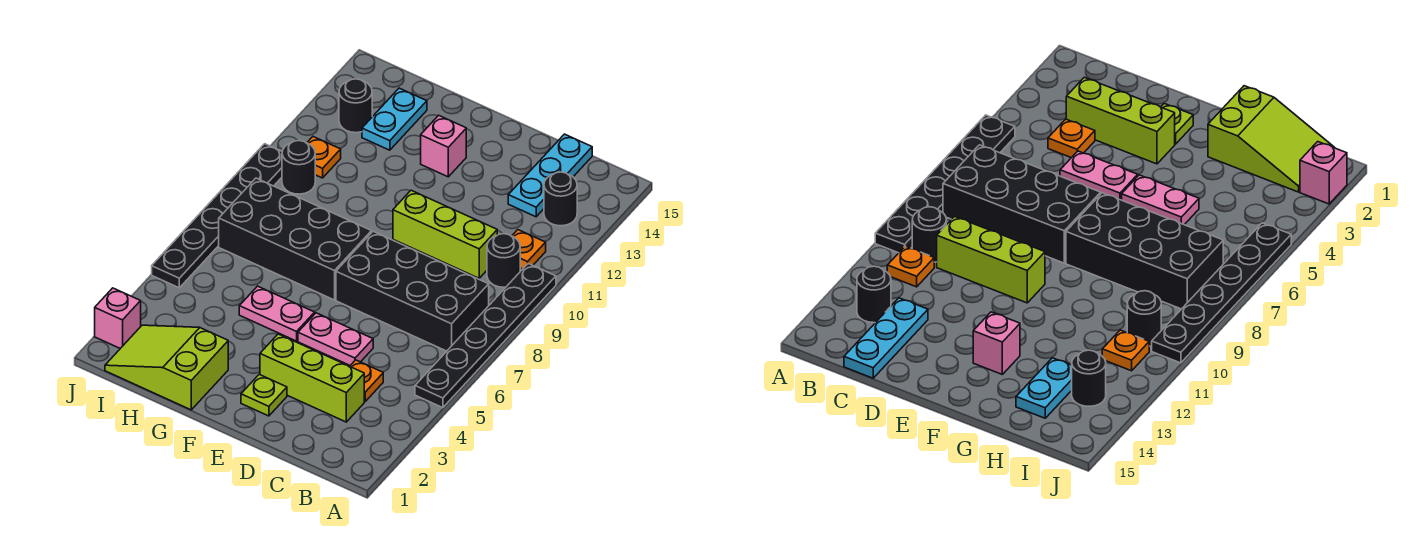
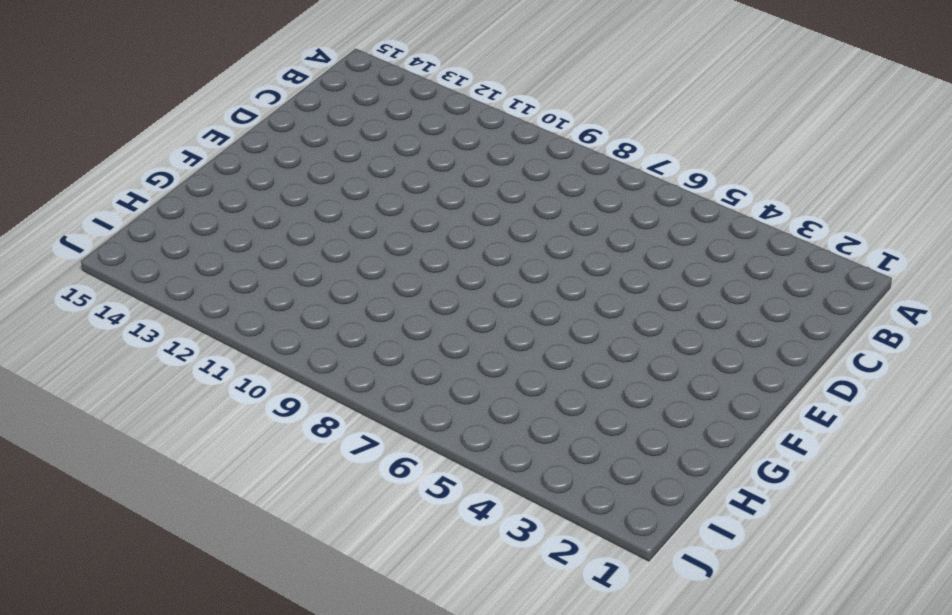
none -> black plate A5:A10 level 1
none -> black brick B7:E8 level 1
none -> black round brick B10 level 1

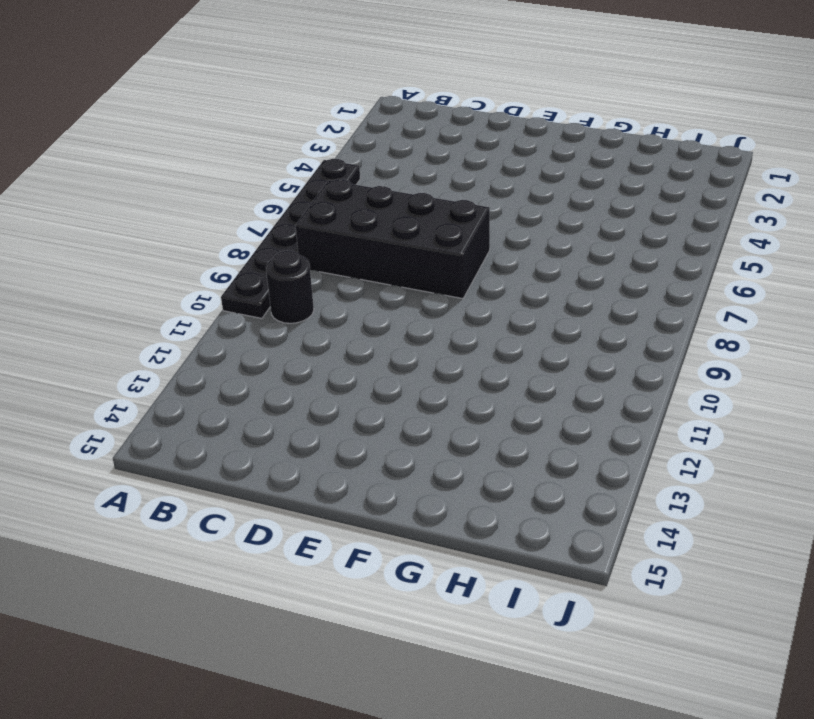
none -> orange plate B11 level 1
none -> black round brick B13 level 1
none -> lime brick C3:E3 level 1

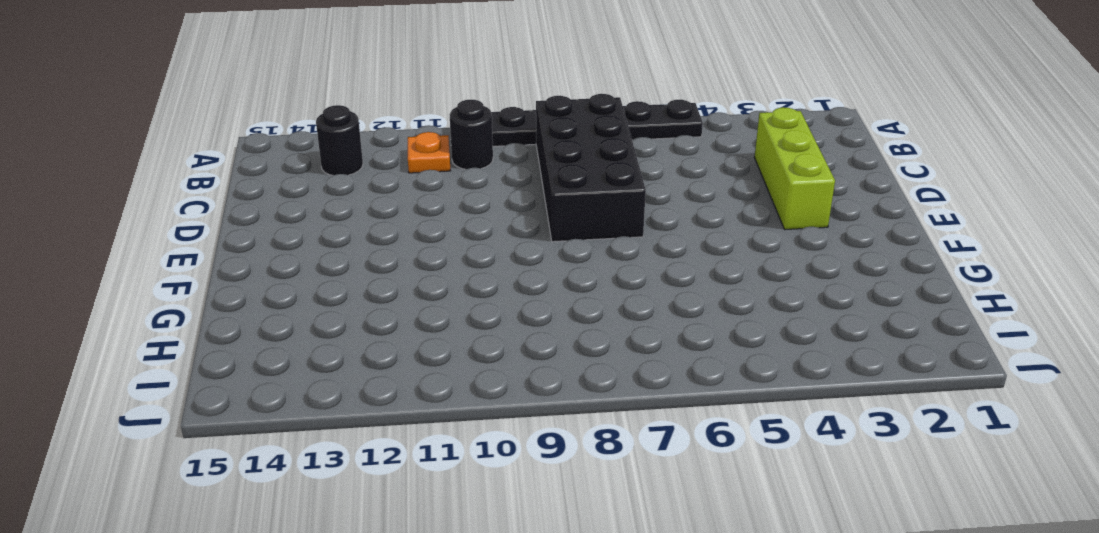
none -> orange plate C4 level 1
none -> lime brick C10:E10 level 1
none -> cyan plate C13:C15 level 1

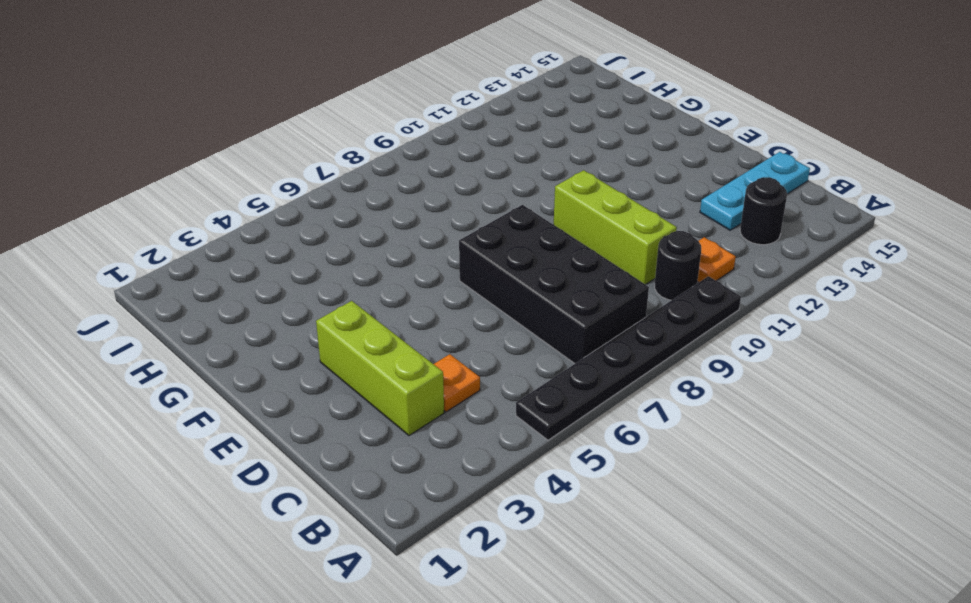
none -> pink plate D5:E5 level 1
none -> lime plate E2 level 1
none -> pink plate F5:G5 level 1

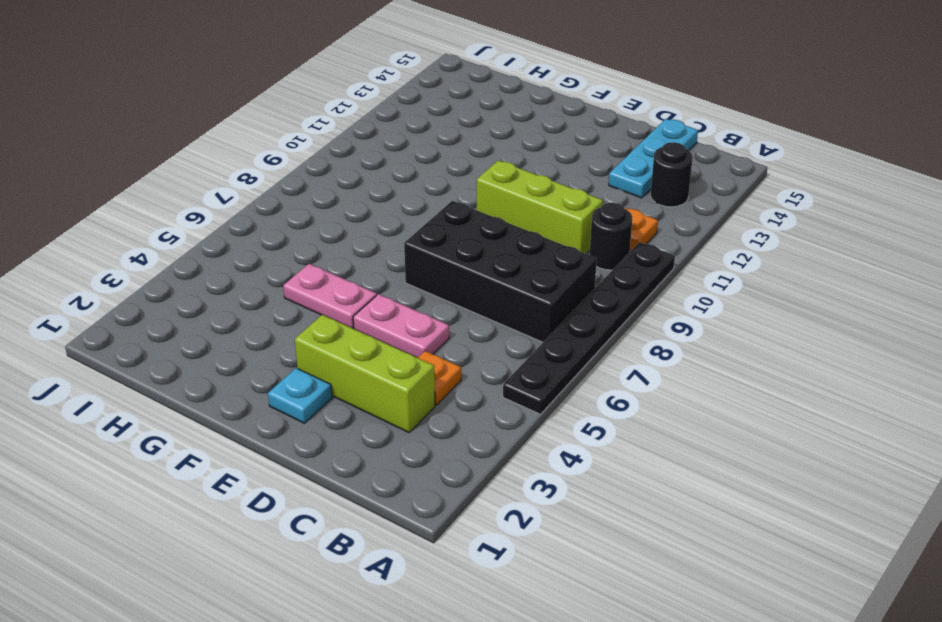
cyan plate E2 level 1 -> lime plate E2 level 1
none -> black brick F7:I8 level 1
none -> pink brick F13 level 1
none -> lime slope G1:I2 level 1 top G

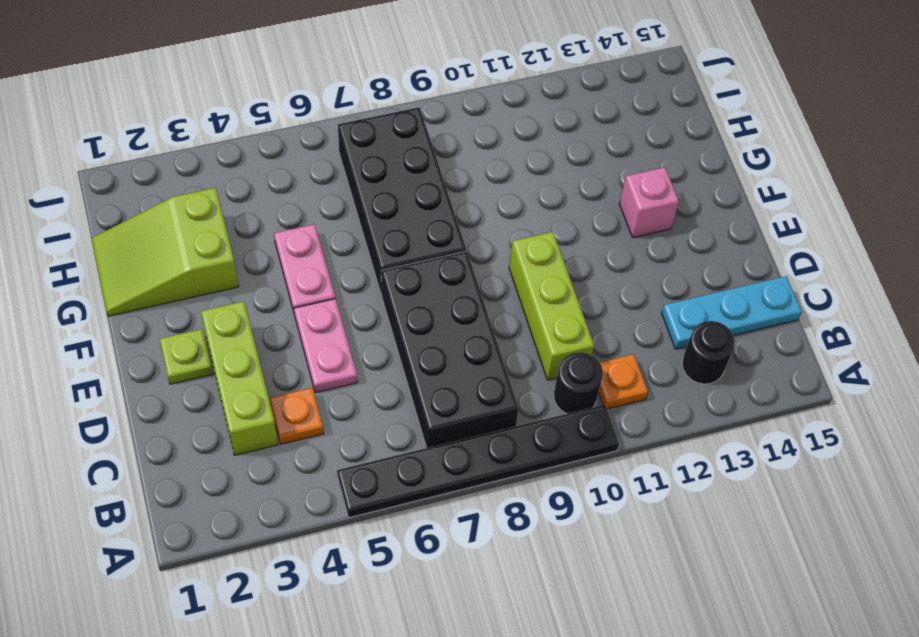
lime slope G1:H3 level 1 top 3 -> lime slope G1:I2 level 1 top G
none -> cyan plate H13:H14 level 1
none -> black round brick I10 level 1
none -> orange plate I11 level 1

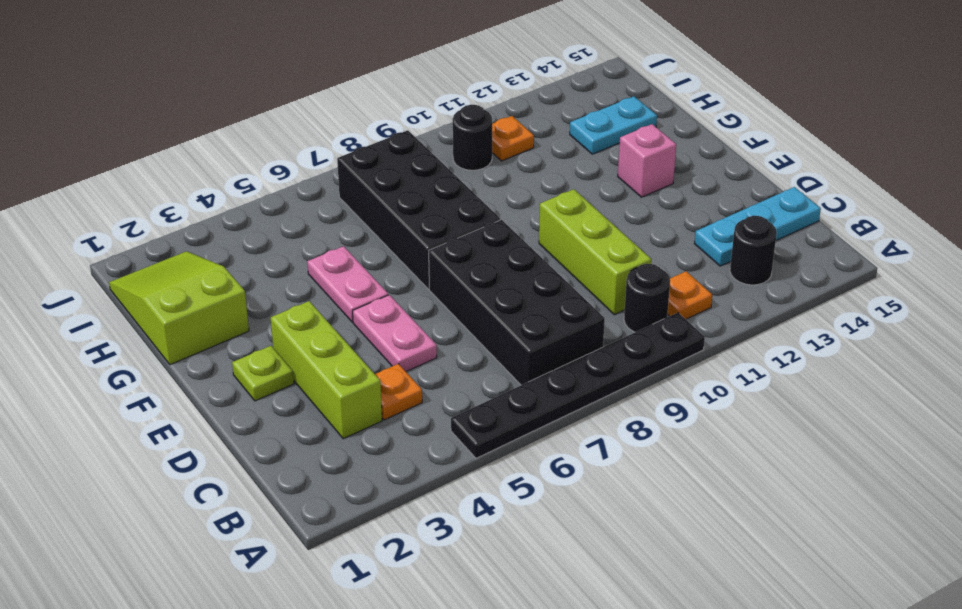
none -> black round brick I13 level 1
none -> pink brick J2 level 1
none -> black plate J5:J10 level 1

